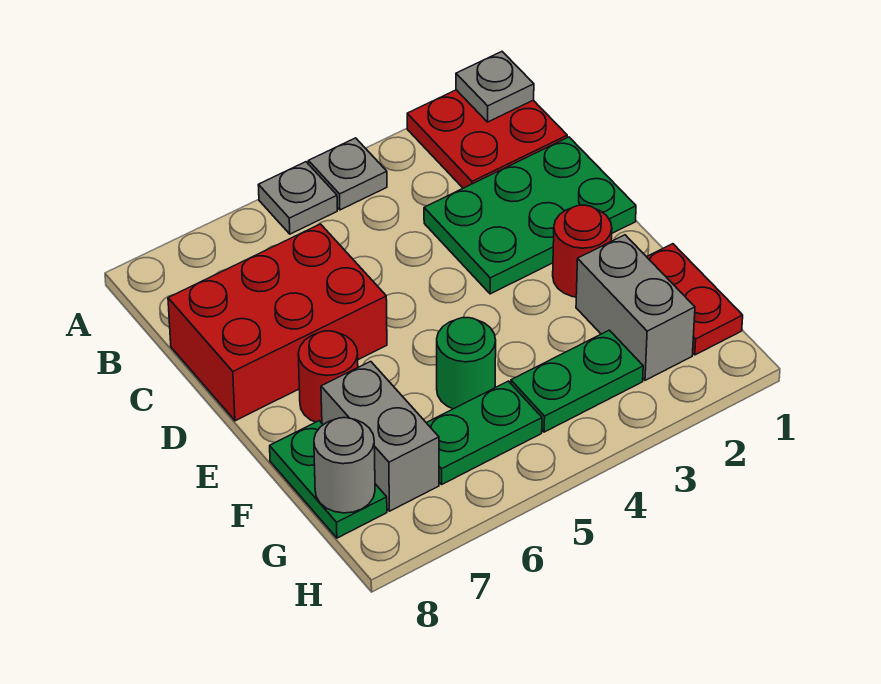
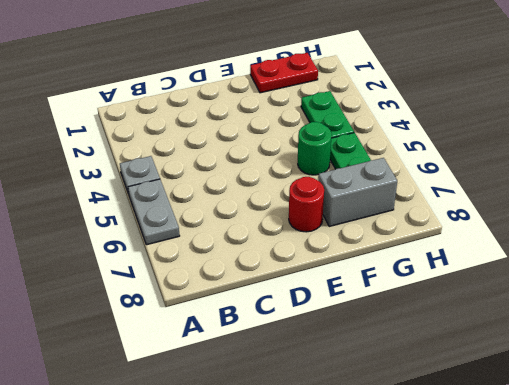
grey plate A5:A6 level 1 -> grey plate A5 level 1
none -> red plate A1:B2 level 1
none -> green plate C1:D3 level 1
none -> red brick C6:D8 level 1

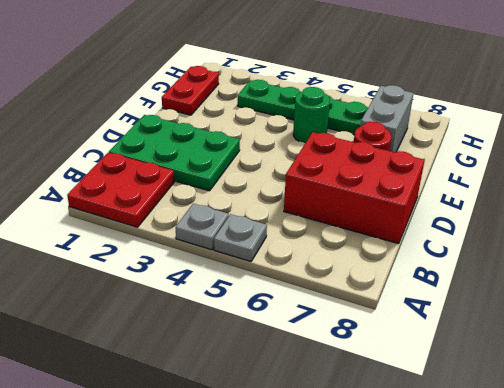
none -> red round brick E2 level 1
none -> grey brick F2:G2 level 1
none -> green plate F8:G8 level 1

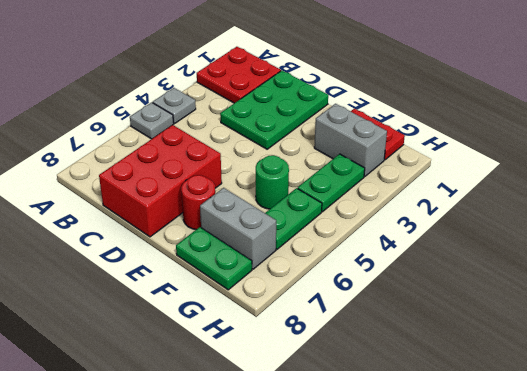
none -> red round brick E2 level 1
none -> grey plate A1 level 2
none -> grey round brick G8 level 2

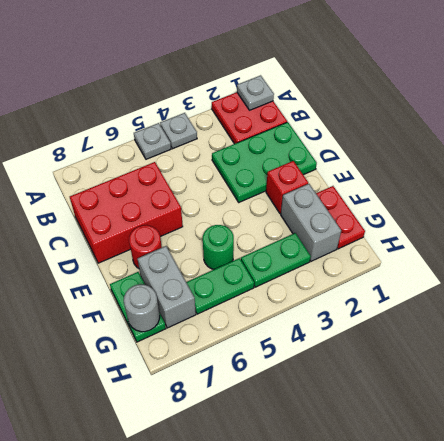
red brick E2 level 1 -> red round brick E2 level 1

